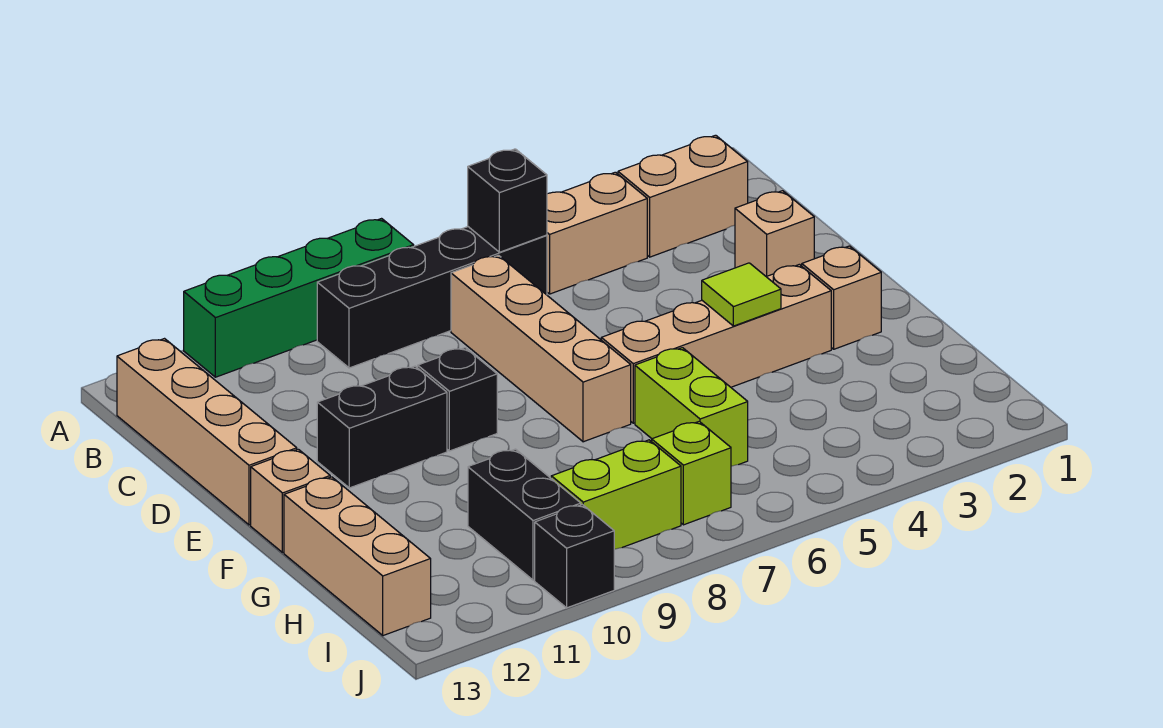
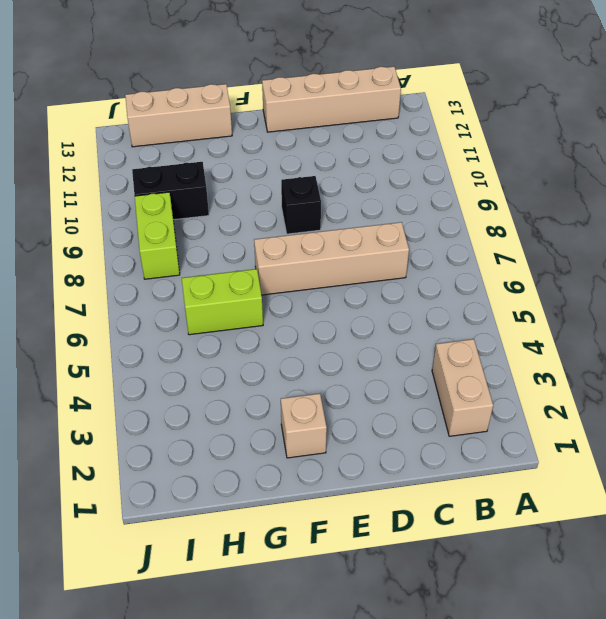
none -> green brick A8:A11 level 1
none -> tan brick B4:B5 level 1
none -> black brick B6:B9 level 1

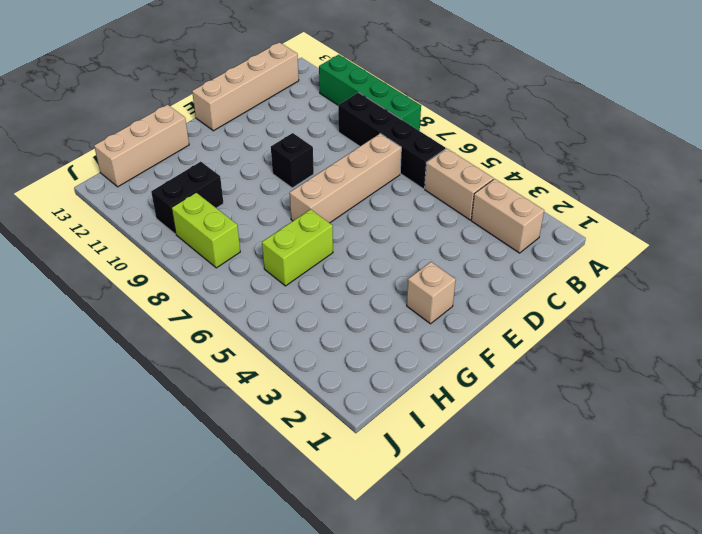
none -> tan brick D2 level 1
none -> black brick E10:E11 level 1
none -> tan brick F3:F6 level 1

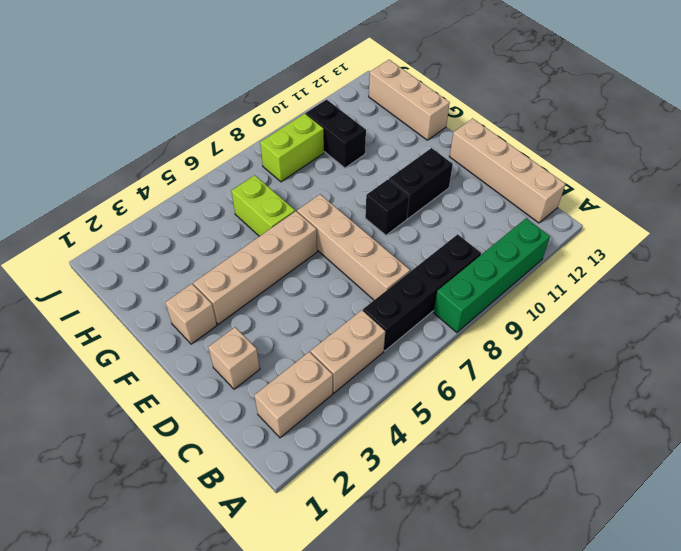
none -> tan brick F13 level 1
none -> lime brick I7 level 1
none -> black brick J10 level 1

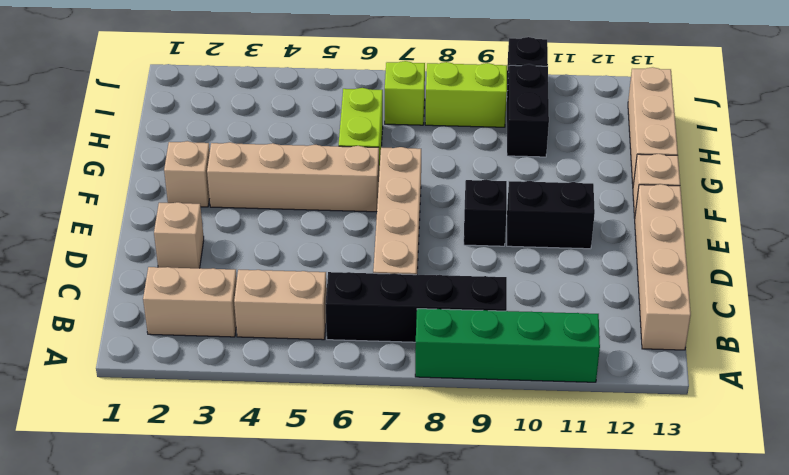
none -> black brick B6 level 2
none -> lime tile F4 level 2

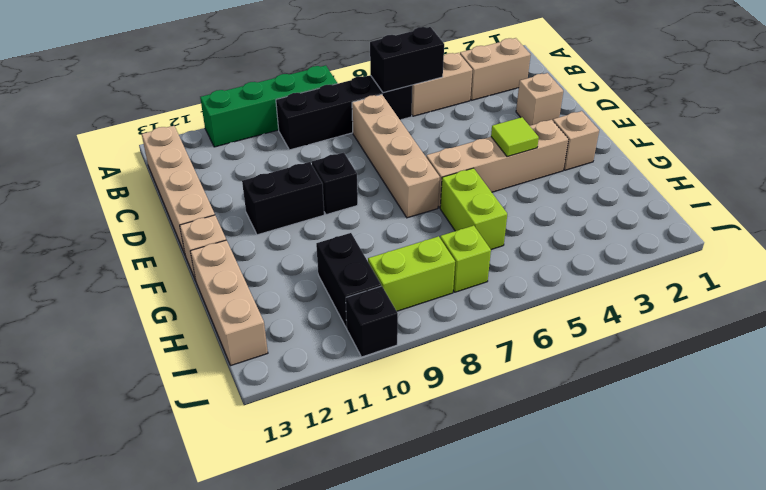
black brick B5:B6 level 2 -> black brick B6 level 2

